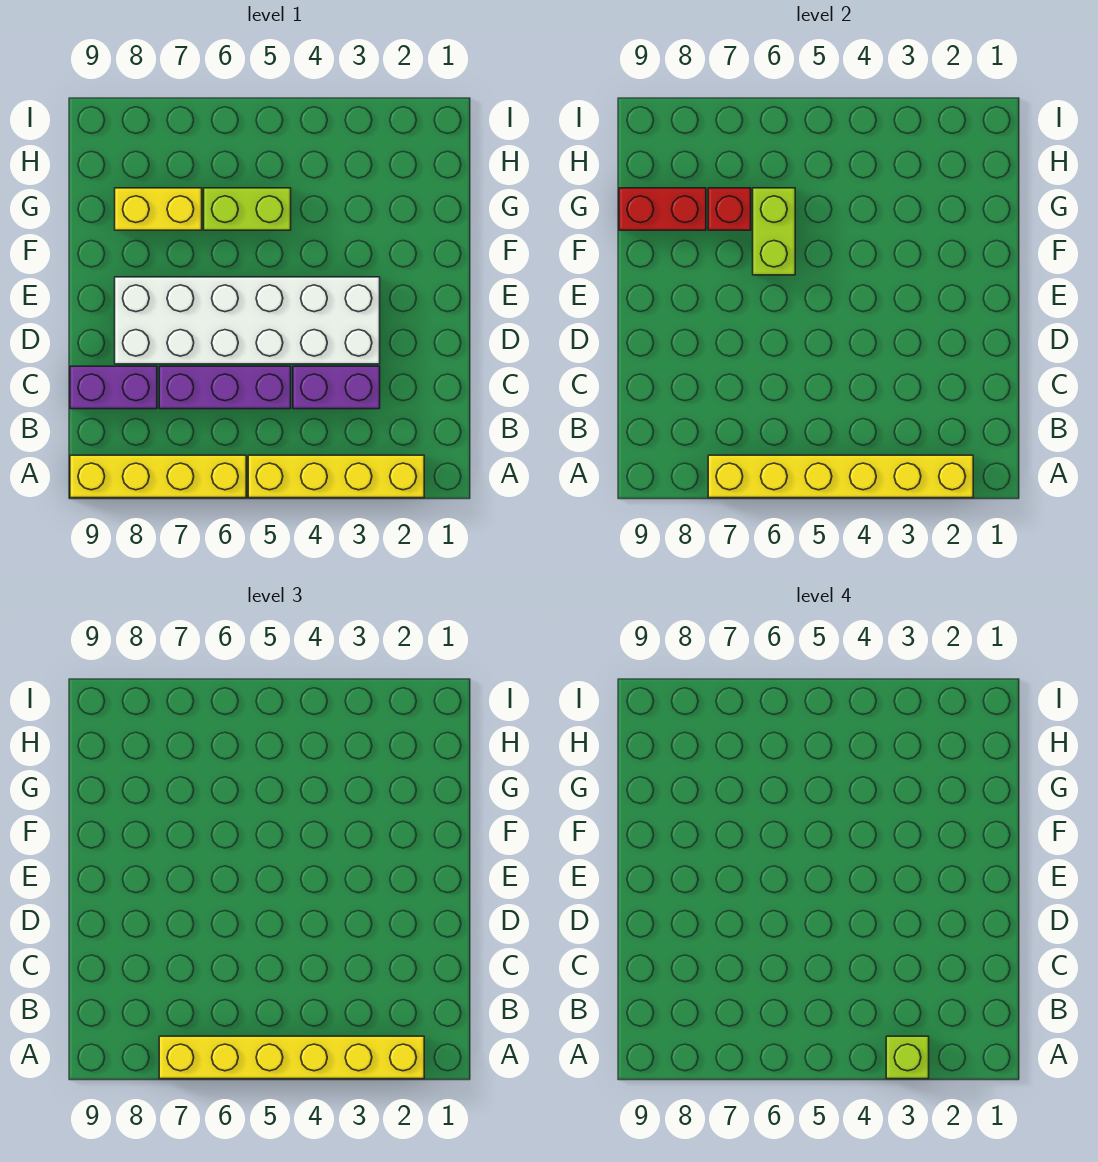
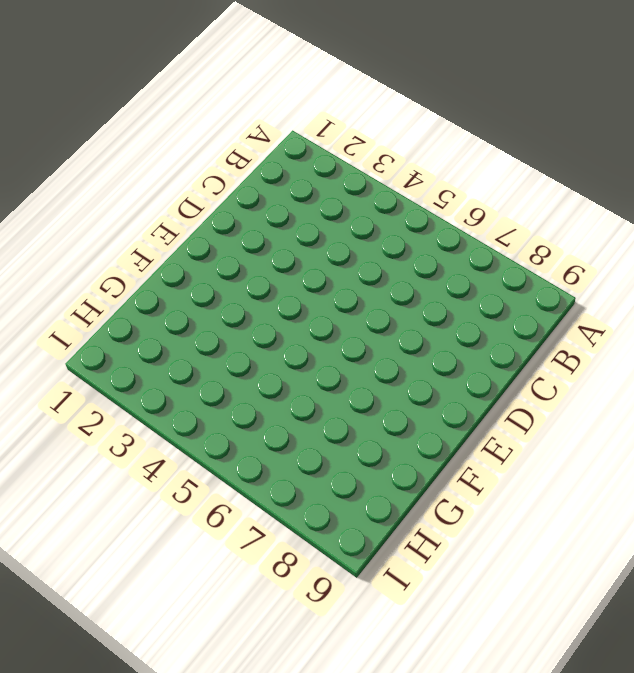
none -> yellow brick A2:A5 level 1
none -> yellow brick A6:A9 level 1
none -> purple brick C3:C4 level 1

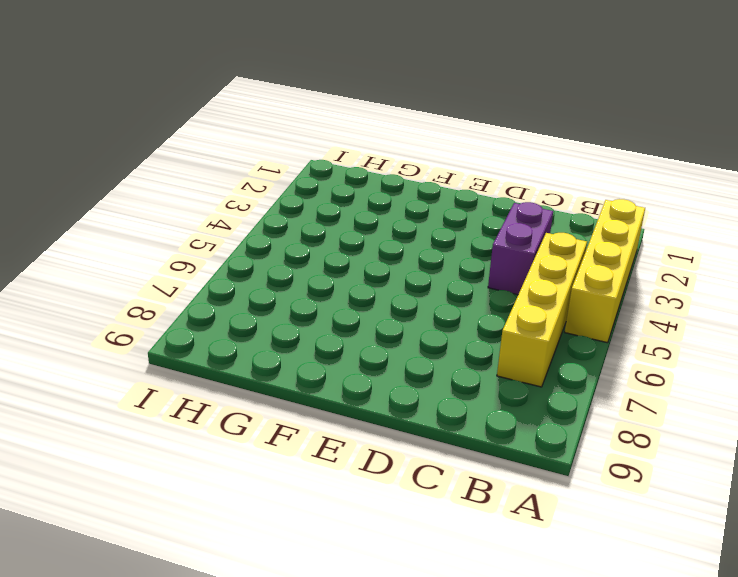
yellow brick B4:B7 level 1 -> yellow brick A6:A9 level 1
none -> purple brick C5:C7 level 1
none -> purple brick C8:C9 level 1
none -> white brick D3:E8 level 1

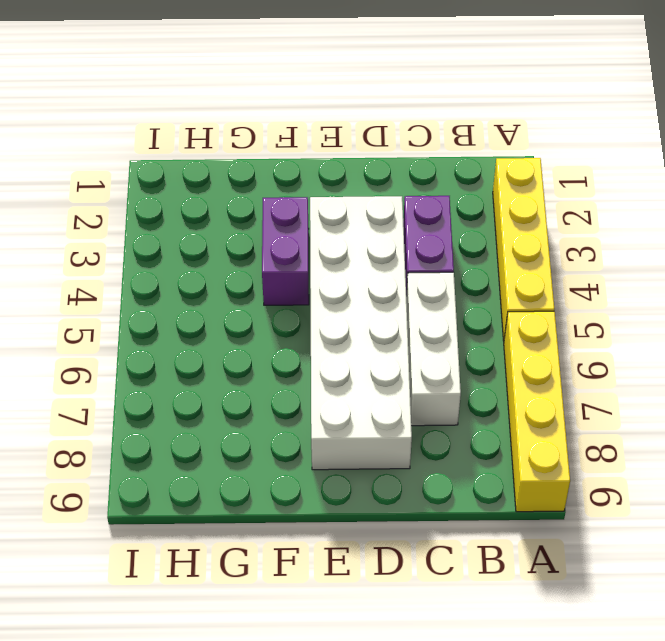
white brick C5:C7 level 1 -> purple brick C5:C7 level 1
purple brick F3:F4 level 1 -> purple brick C8:C9 level 1
none -> lime brick G5:G6 level 1
none -> yellow brick G7:G8 level 1
none -> yellow brick A2:A7 level 2

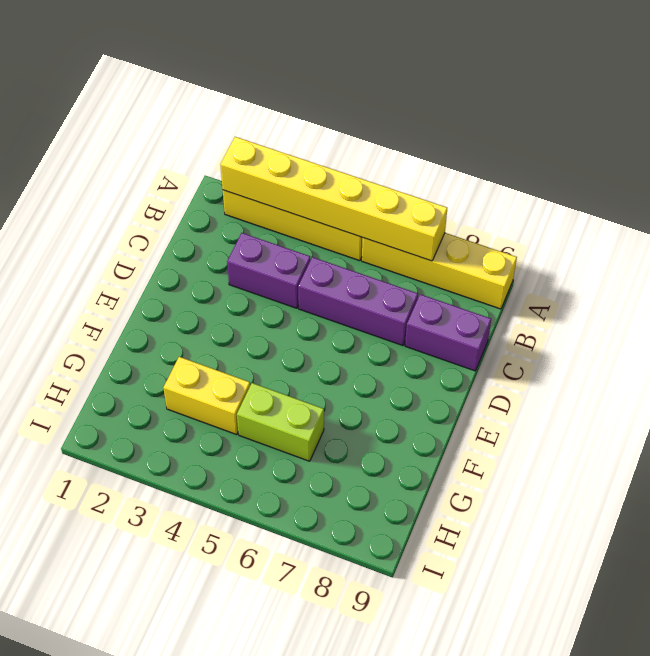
yellow brick G3:G4 level 1 -> yellow brick G7:G8 level 1
none -> white brick D3:E8 level 1
none -> lime brick F6:G6 level 2
none -> red brick G7 level 2

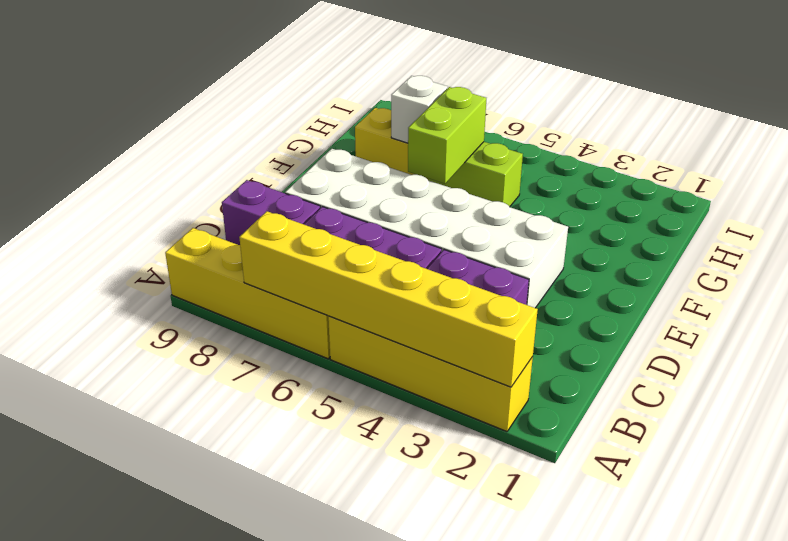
white brick G7 level 2 -> red brick G7 level 2
none -> red brick G8:G9 level 2
none -> yellow brick A2:A7 level 3
none -> lime brick A3 level 4

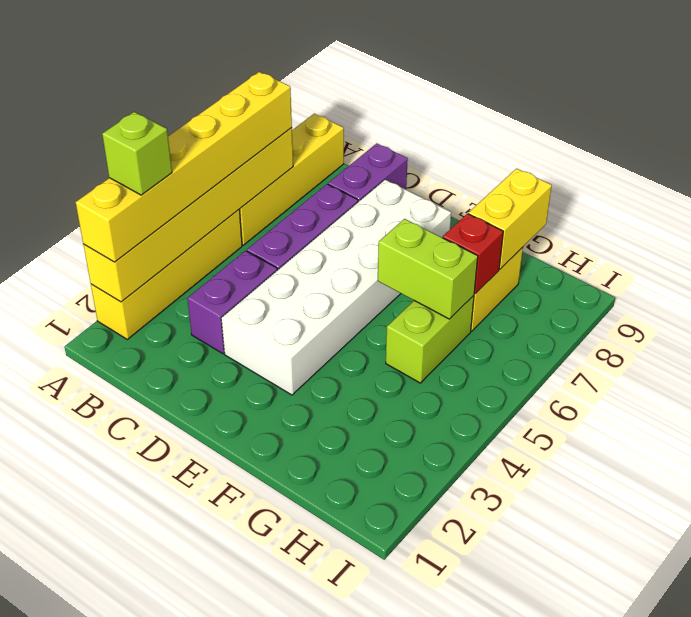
yellow brick G8:G9 level 2 -> red brick G8:G9 level 2

